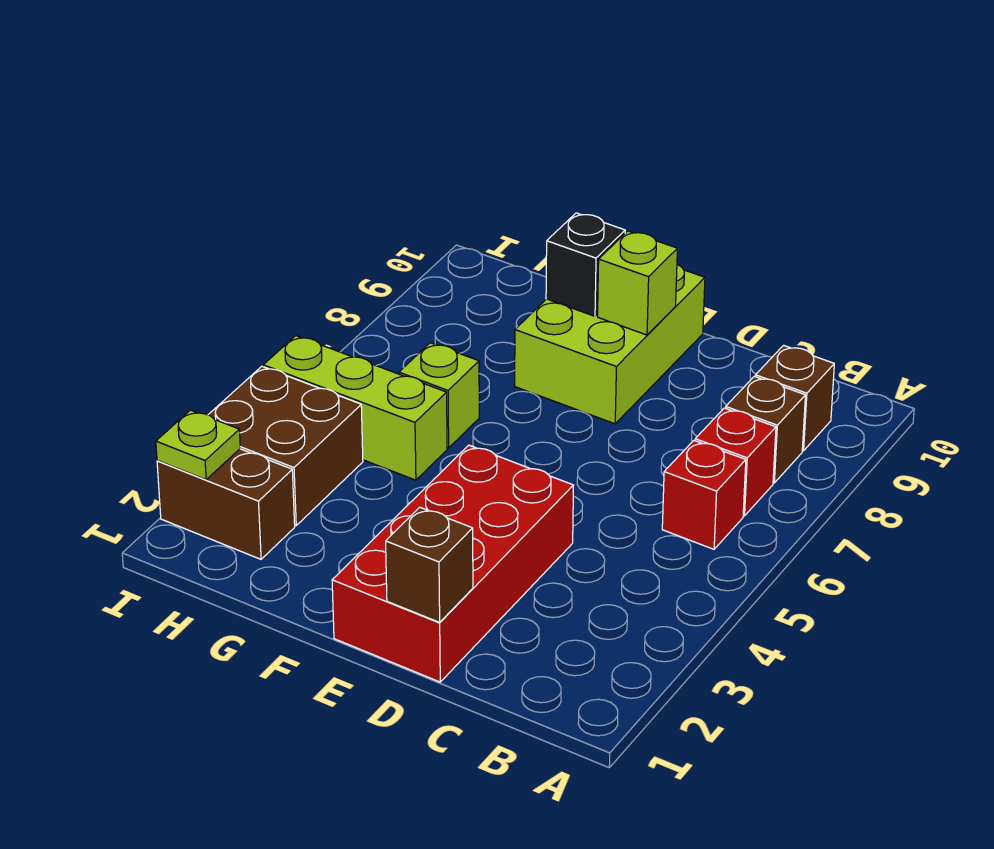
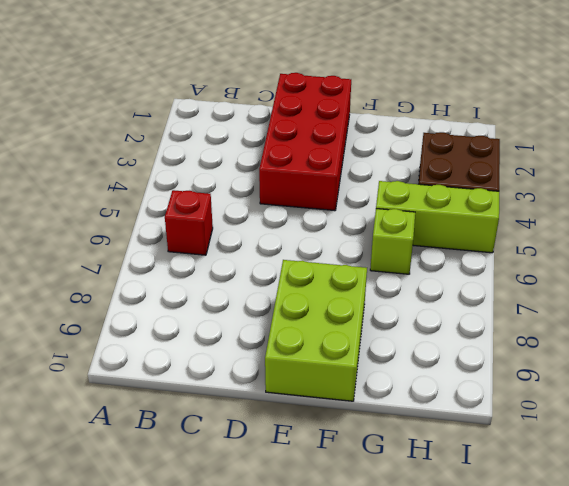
none -> red brick B7 level 1
none -> brown brick B8 level 1
none -> brown brick B9 level 1

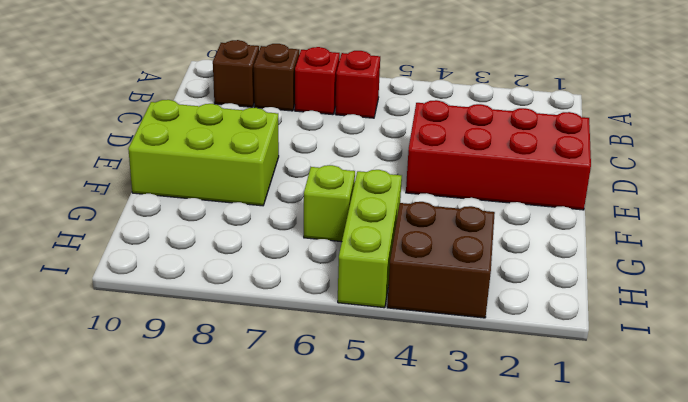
none -> brown brick H2:I2 level 1
none -> brown brick D1 level 2
none -> lime brick E9 level 2

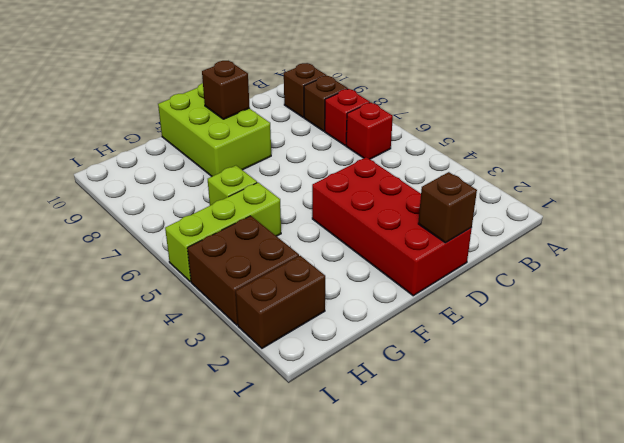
brown brick E9 level 2 -> lime brick E9 level 2
none -> black brick F9 level 2
none -> lime plate I2 level 2

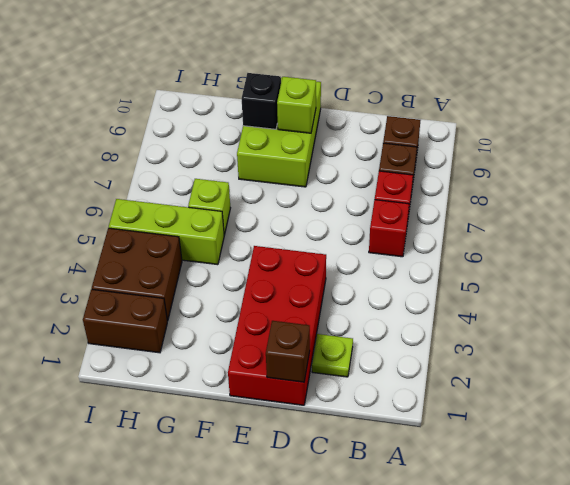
lime plate C2 level 1 -> lime plate I2 level 2

